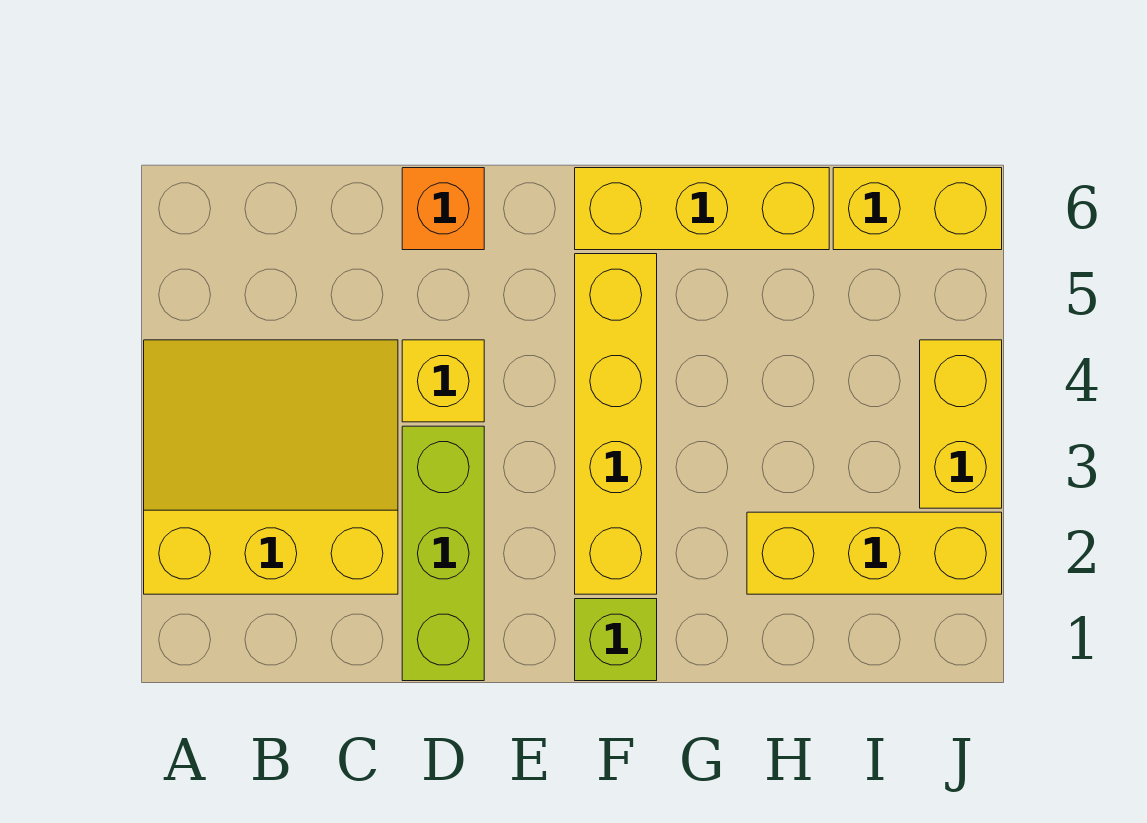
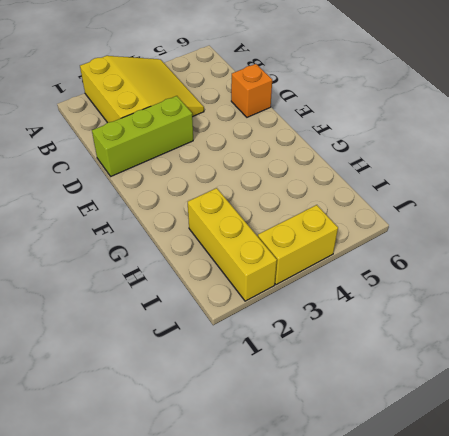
none -> yellow brick D4 level 1
none -> lime brick F1 level 1

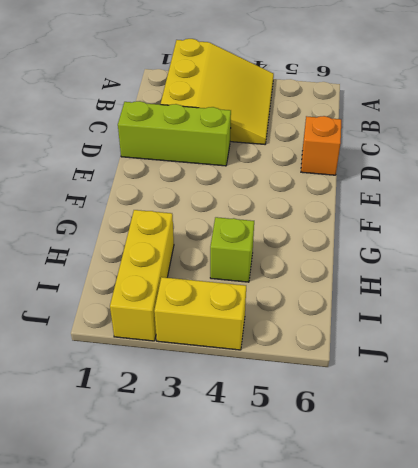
lime brick H4 level 1 -> lime brick F1 level 1
none -> yellow brick D4 level 1
none -> yellow brick F2:F5 level 1

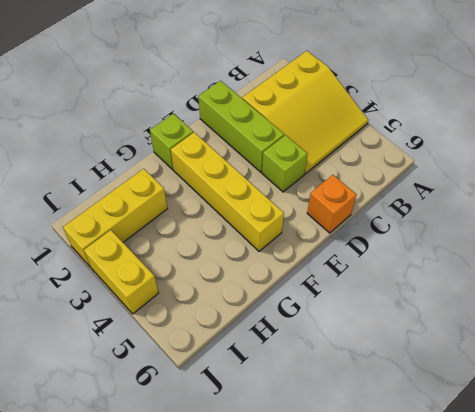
lime brick D4 level 1 -> yellow brick D4 level 1
none -> yellow brick F6:H6 level 1
none -> yellow brick I6:J6 level 1

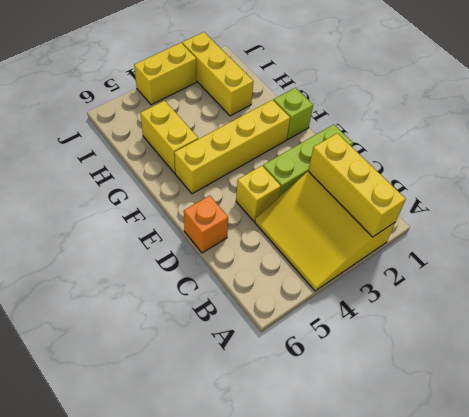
yellow brick A2:C2 level 2 -> yellow brick F6:H6 level 1
yellow brick G5:H5 level 1 -> yellow brick I6:J6 level 1

